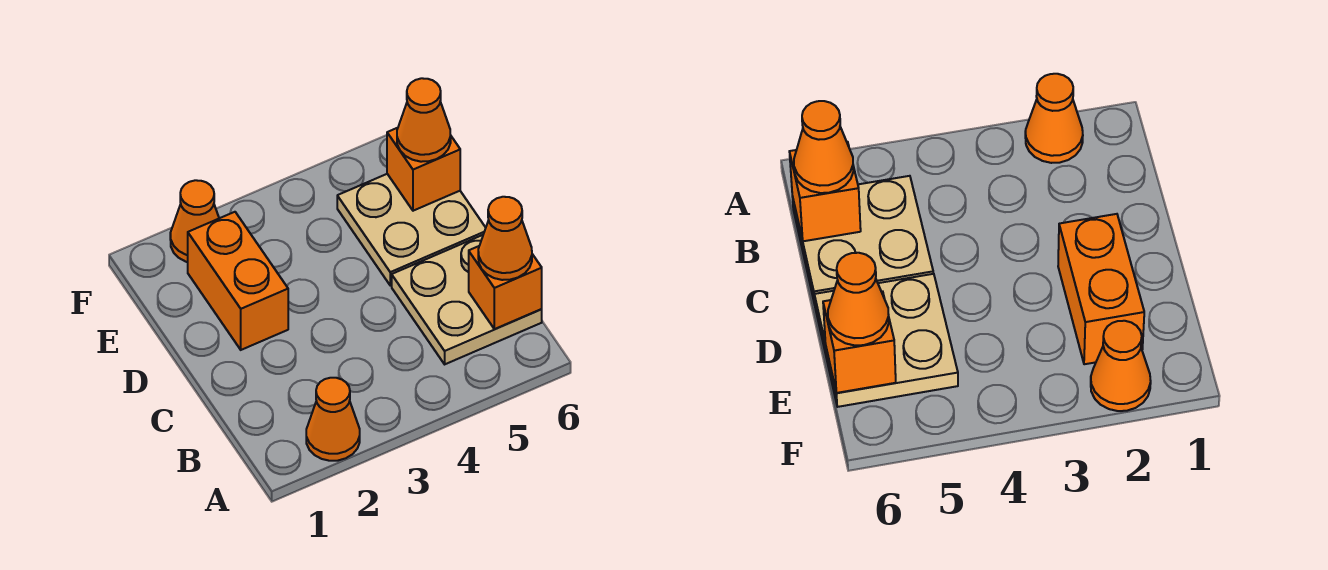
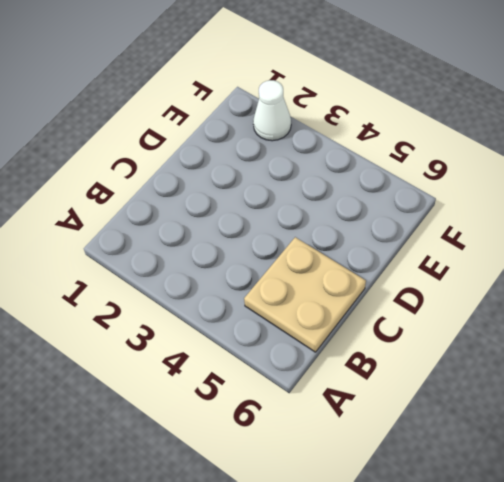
white cone F2 level 1 -> orange cone F2 level 1
none -> orange cone A2 level 1
none -> orange brick D2:E2 level 1

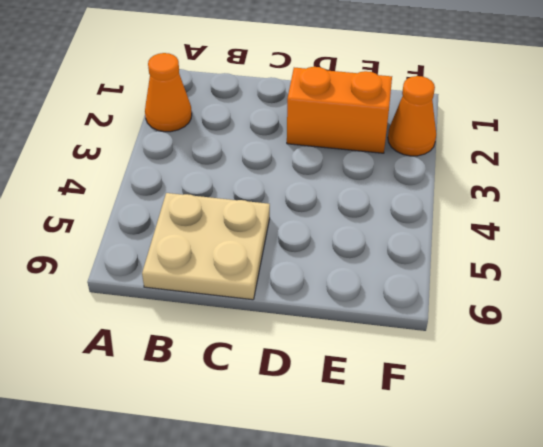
none -> tan plate D5:E6 level 1
none -> orange brick B6 level 2

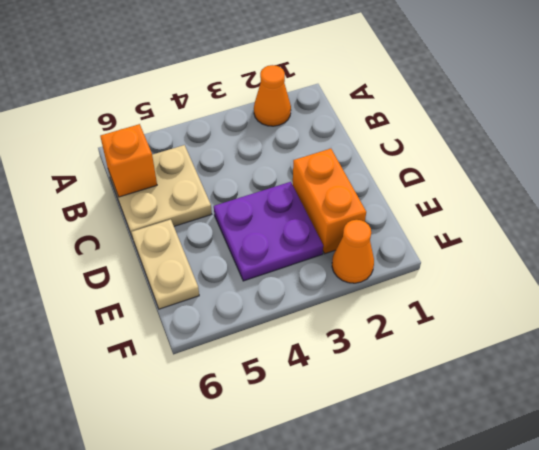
purple plate D3:E4 level 1 -> none
tan plate D6:E6 level 1 -> tan plate D5:E6 level 1
none -> orange brick E6 level 2
none -> orange cone B6 level 3

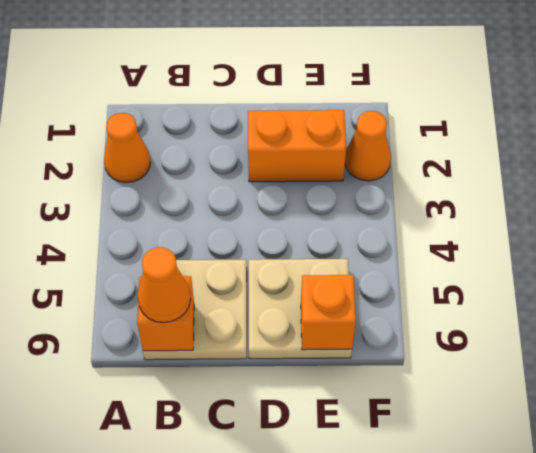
none -> orange cone E6 level 3

